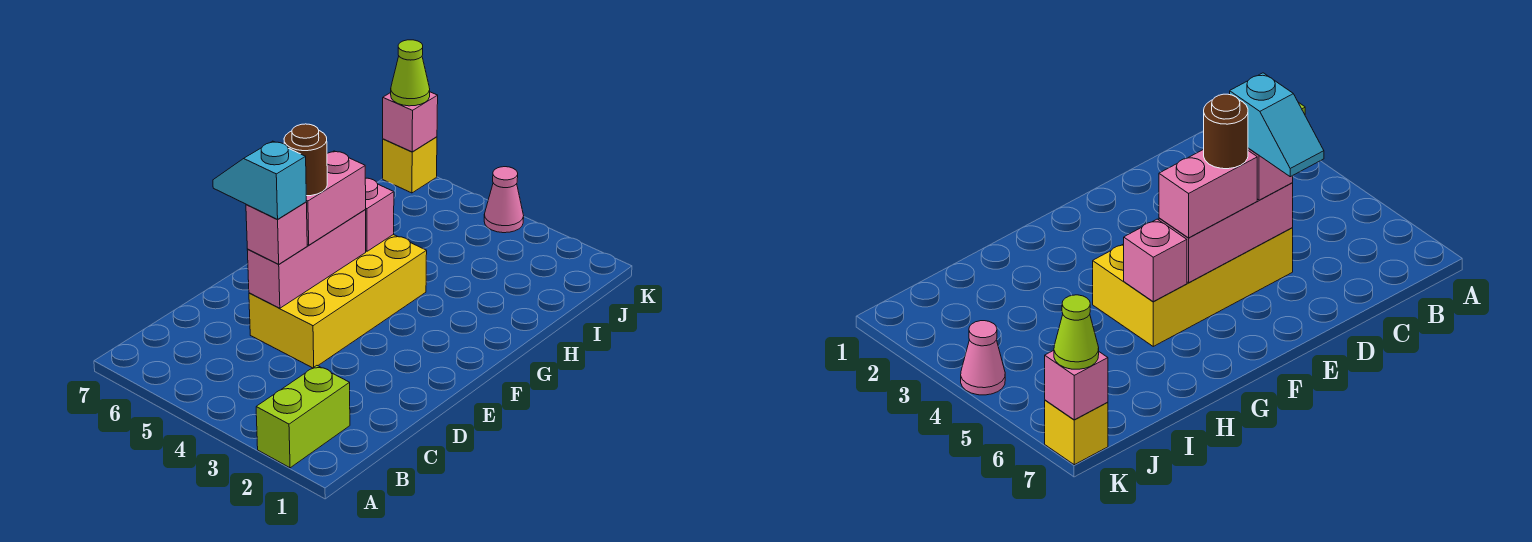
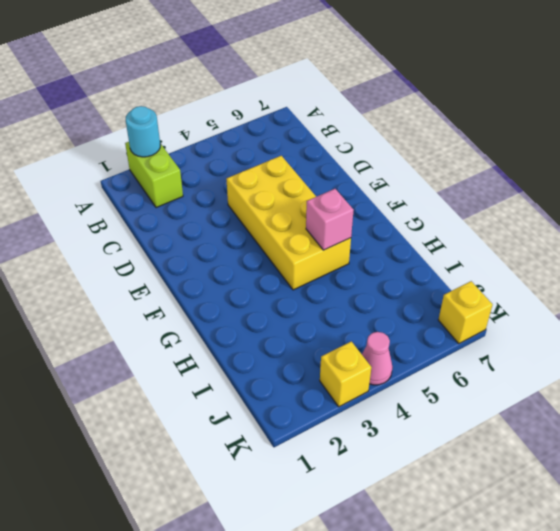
cyan round brick A2 level 2 -> none
yellow brick K3 level 1 -> none
none -> pink brick D5:F5 level 2
none -> pink brick K7 level 2
none -> pink brick D5 level 3

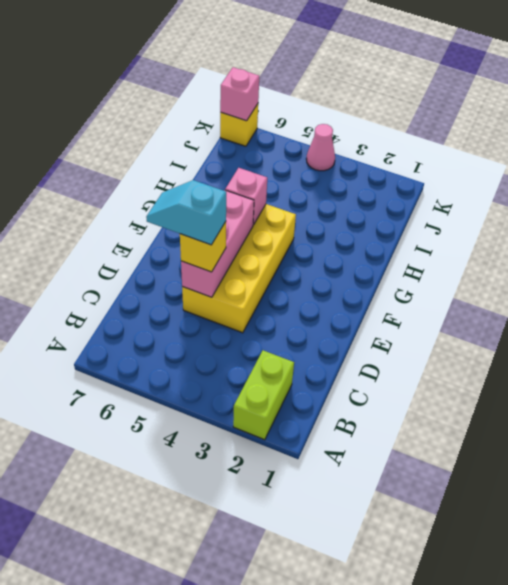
yellow brick D5 level 3 -> pink brick D5 level 3
none -> pink brick E5:F5 level 3
none -> lime cone K7 level 3
none -> brown round brick E5 level 4

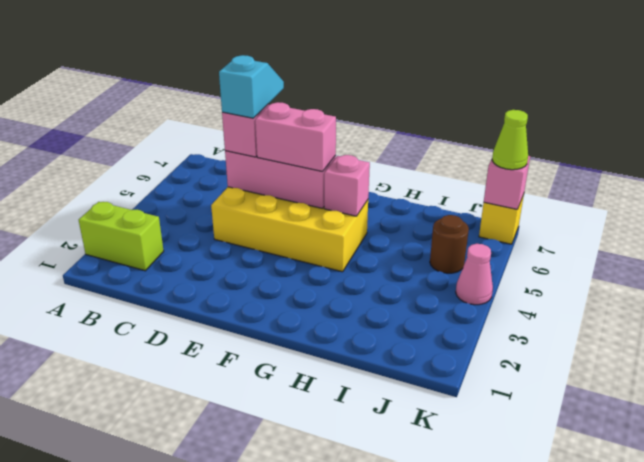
brown round brick J5 level 1 -> brown round brick E5 level 4

